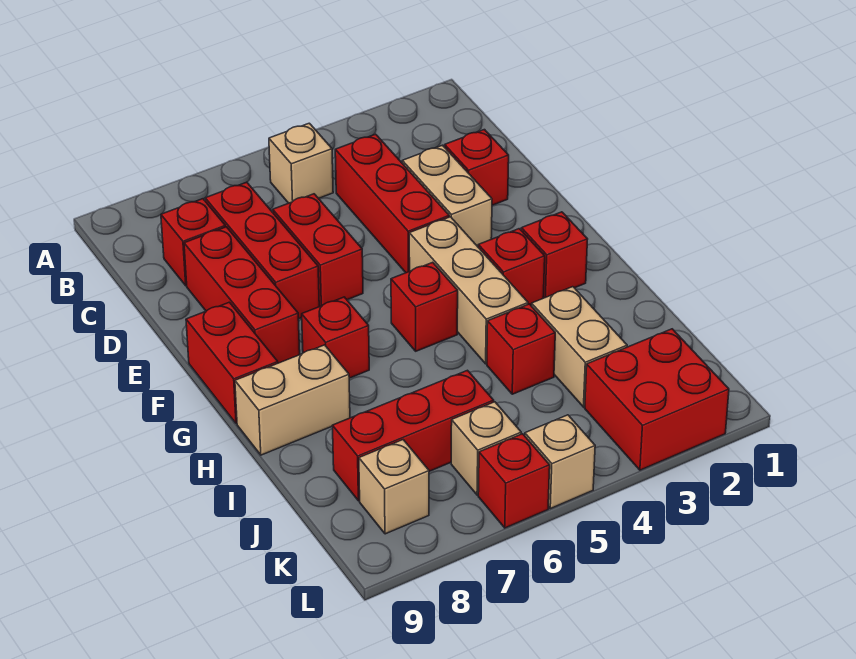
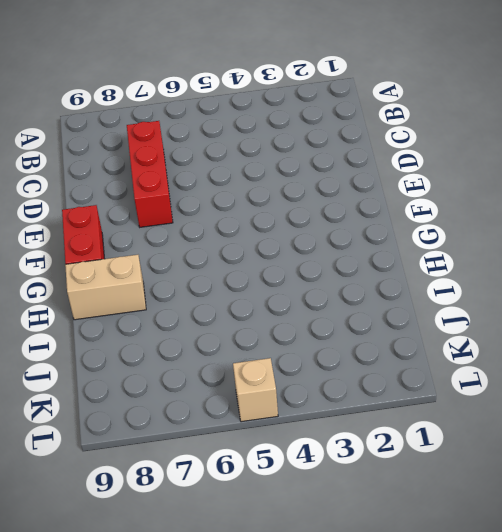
none -> tan brick B5 level 1
none -> red brick C4:E4 level 1
none -> red brick C8 level 1

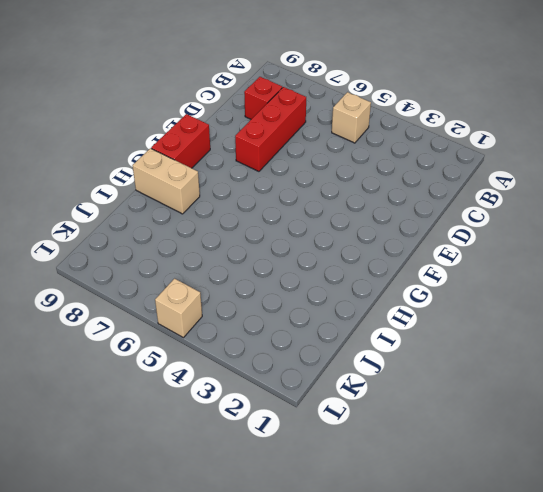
none -> red brick C4:E4 level 1
none -> red brick D2 level 1
none -> tan brick D3:E3 level 1

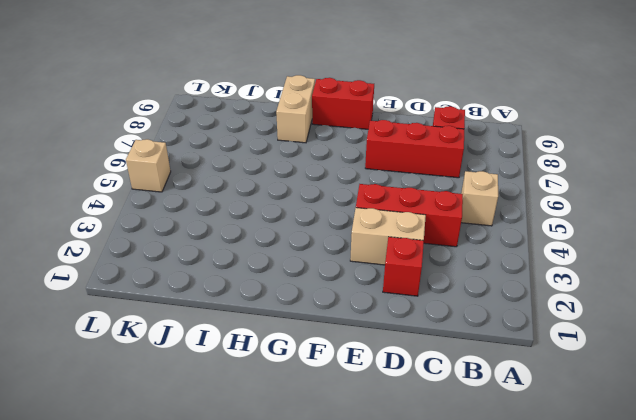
none -> red brick D6:E6 level 1
none -> red brick D8:F8 level 1
none -> tan brick F4:H4 level 1

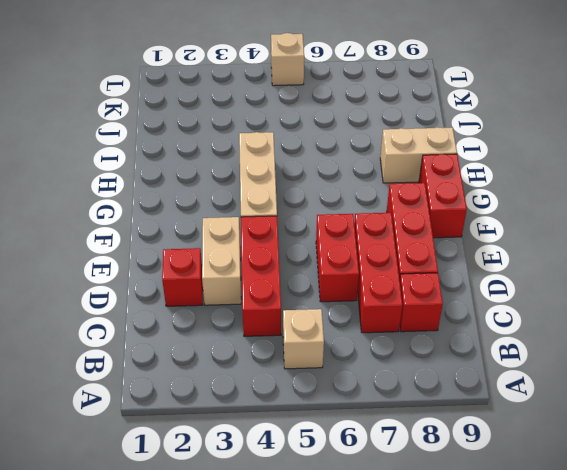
none -> red brick G2 level 1
none -> red brick G3 level 1
none -> red brick G5 level 1

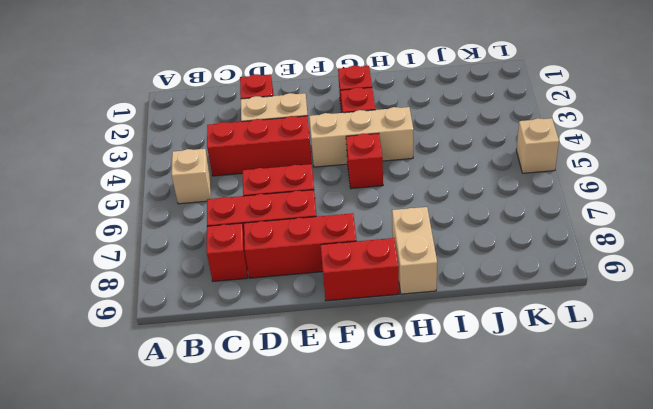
none -> red brick G7 level 1
none -> tan brick I3:J3 level 1
none -> red brick I4 level 1

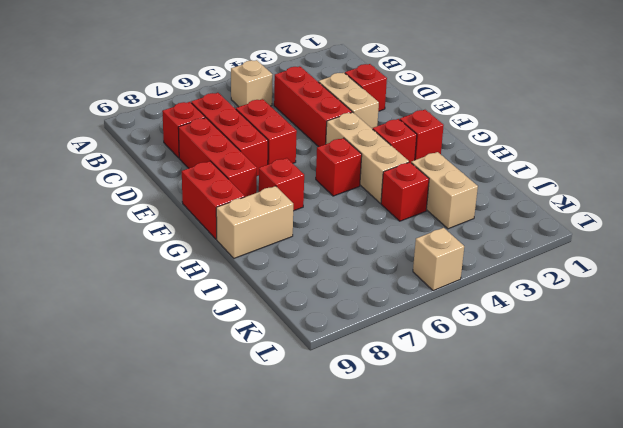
none -> red brick J6:J8 level 1
none -> red brick K2:L3 level 1
none -> tan brick K6 level 1

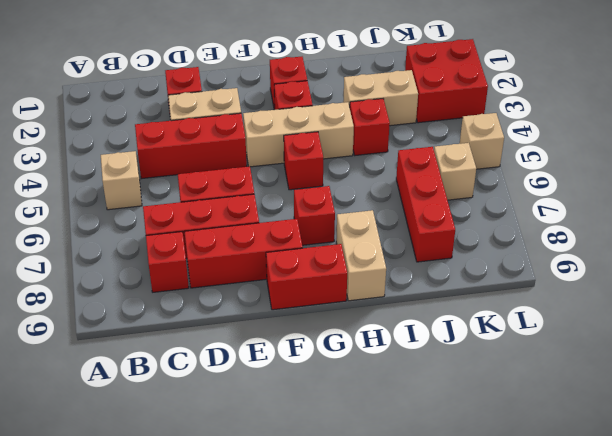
none -> tan brick K8 level 1
none -> red brick L6 level 1

